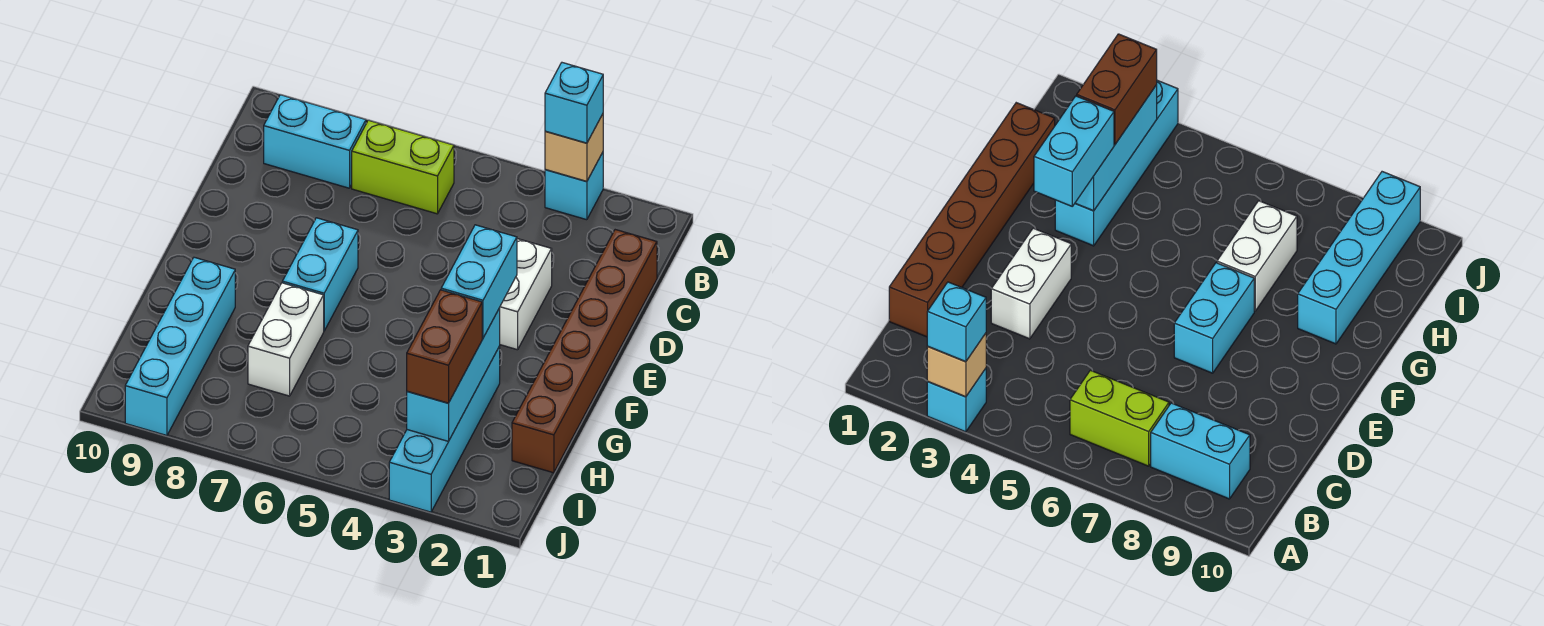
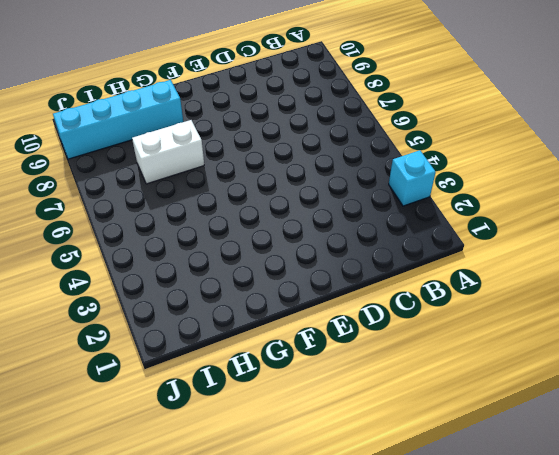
none -> lime brick B6:B7 level 1
none -> cyan brick B8:B9 level 1
none -> brown brick C1:H1 level 1

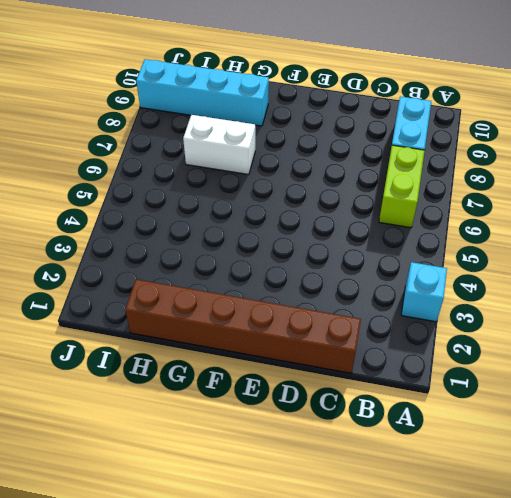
none -> white brick D3:E3 level 1
none -> cyan brick E7:F7 level 1
none -> cyan brick G3:J3 level 1

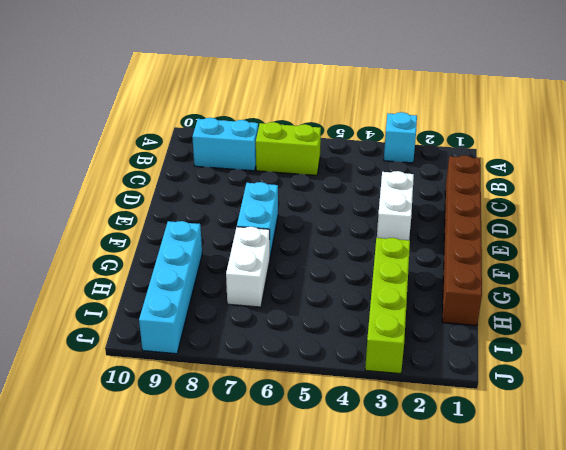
lime brick G3:J3 level 1 -> cyan brick G3:J3 level 1
none -> tan brick A3 level 2
none -> cyan brick G3:I3 level 2
none -> cyan brick A3 level 3

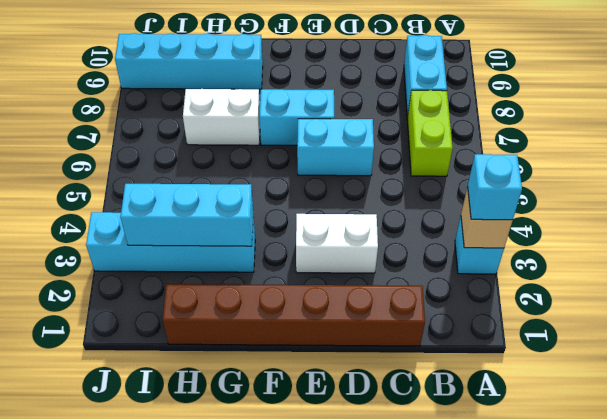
cyan brick D6:E6 level 1 -> cyan brick F3:G3 level 3
none -> brown brick H3:I3 level 3

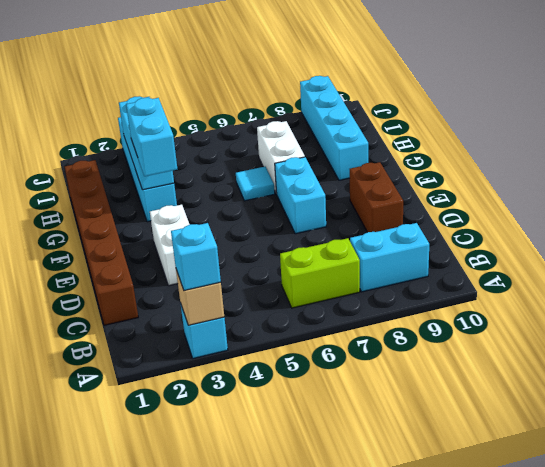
brown brick D9:E9 level 1 -> brown brick H3:I3 level 3
cyan tile G6 level 1 -> none

